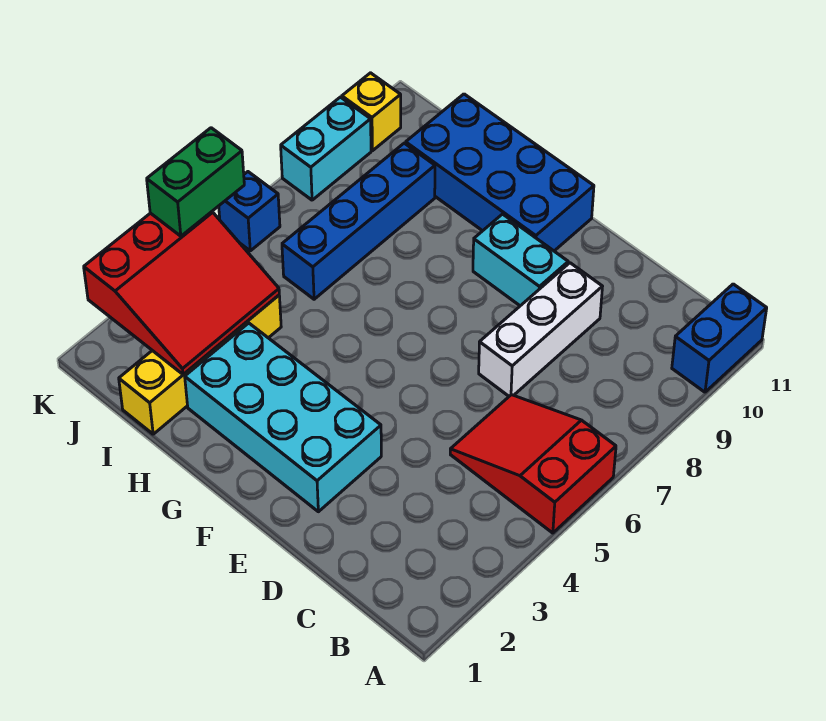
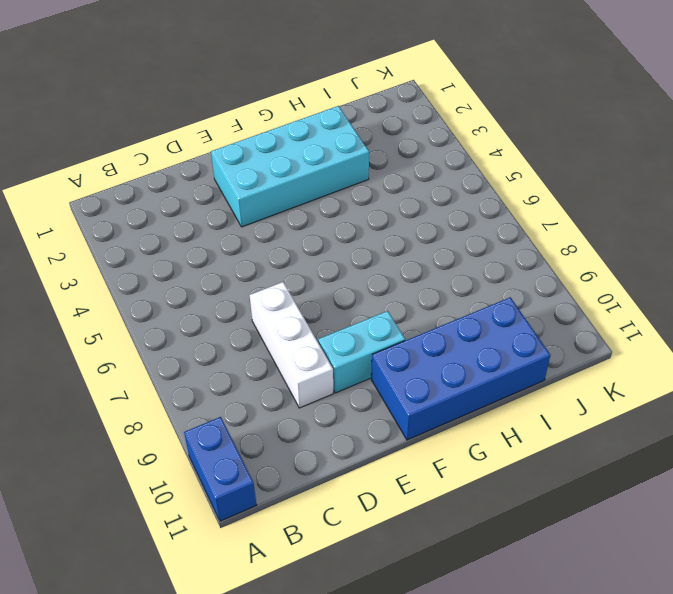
none -> red slope A5:C6 level 1 top A
none -> yellow brick I1:I4 level 1
none -> blue brick I6:I9 level 1

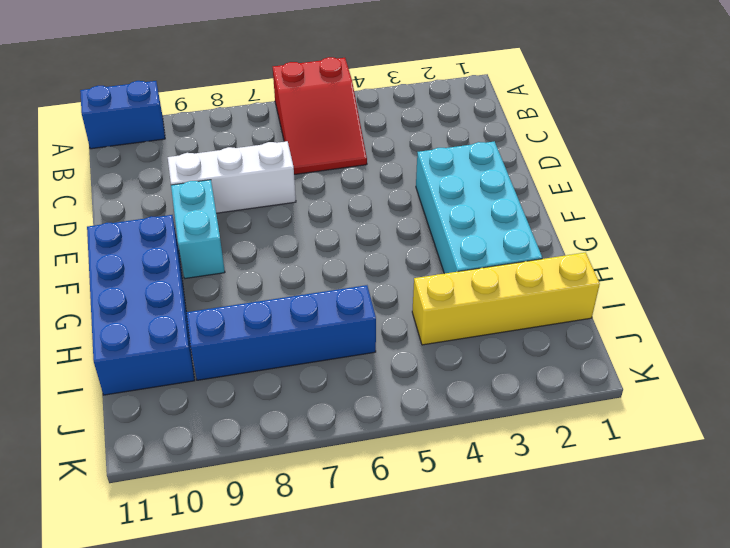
none -> blue brick K6 level 1
none -> cyan brick K8:K9 level 1
none -> yellow brick K10 level 1

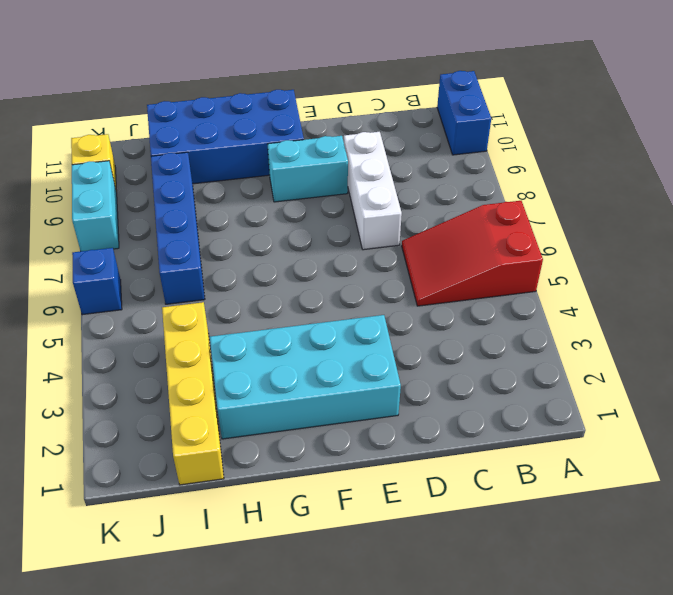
none -> red slope I2:K4 level 2 top K
none -> green brick K4:K5 level 3

